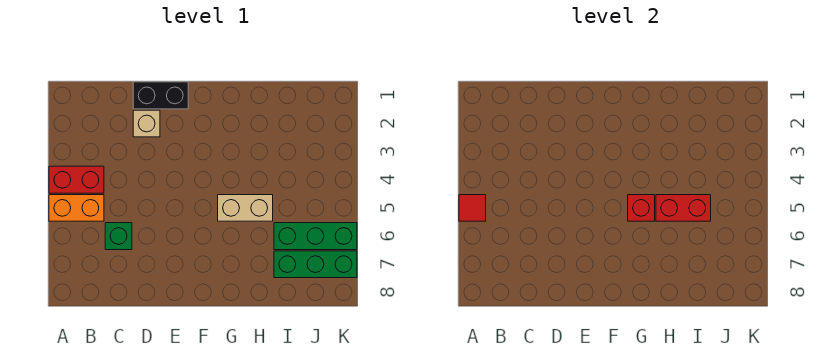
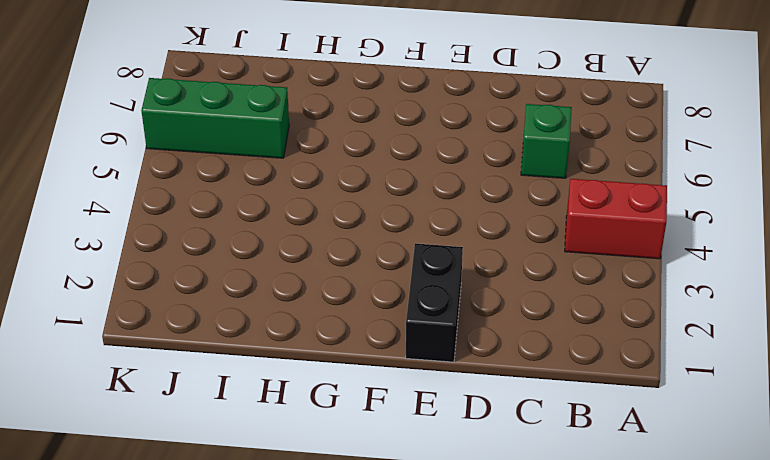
black brick E1:E2 level 1 -> black brick D1:E1 level 1
none -> orange brick A5:B5 level 1
none -> tan brick D2 level 1

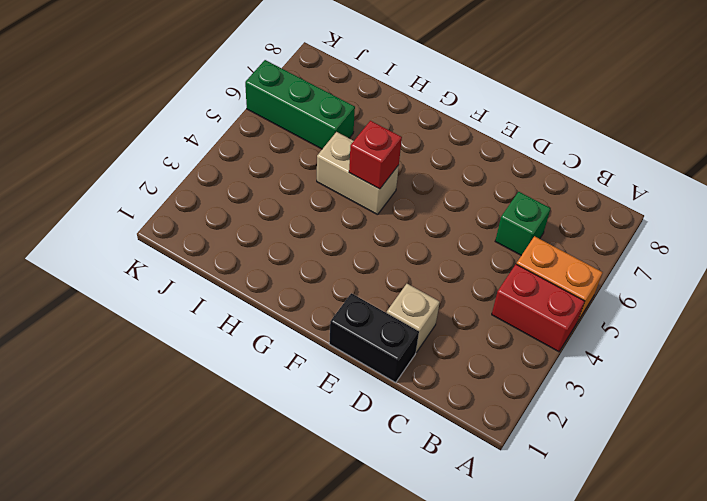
none -> green brick I7:K7 level 1
none -> red tile A5 level 2

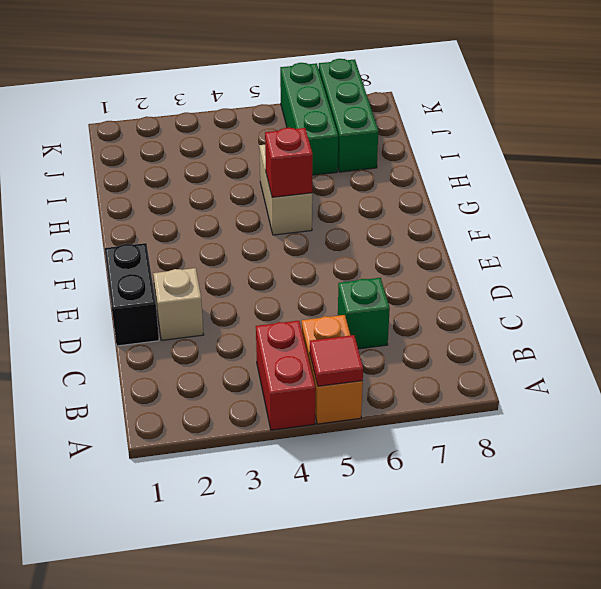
none -> red brick H5:I5 level 2

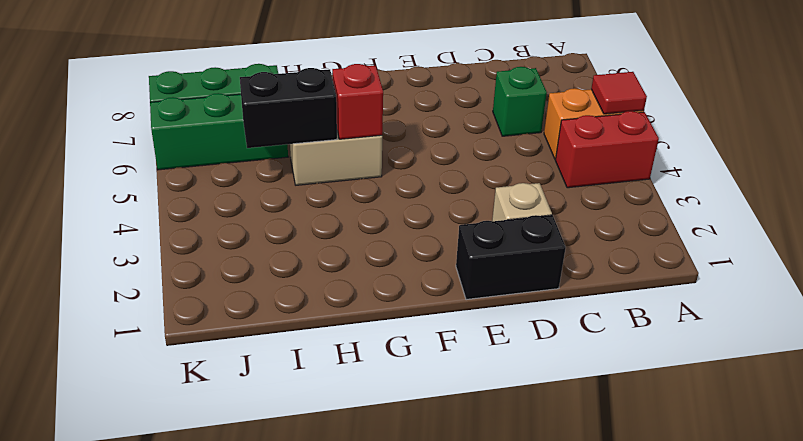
black brick H5:I5 level 2 -> red brick H5:I5 level 2

